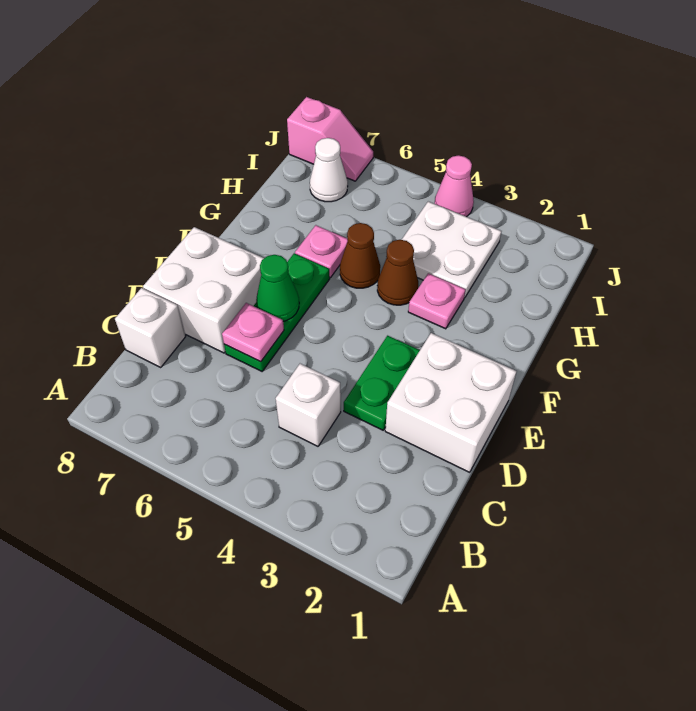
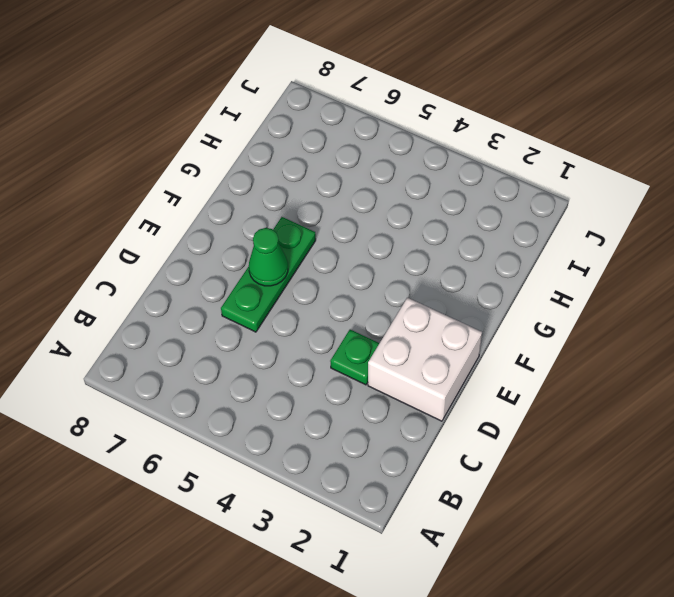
green plate D3 level 1 -> green plate D3:E3 level 1
none -> white brick C4 level 1
none -> white brick C8 level 1
none -> white brick D7:E8 level 1

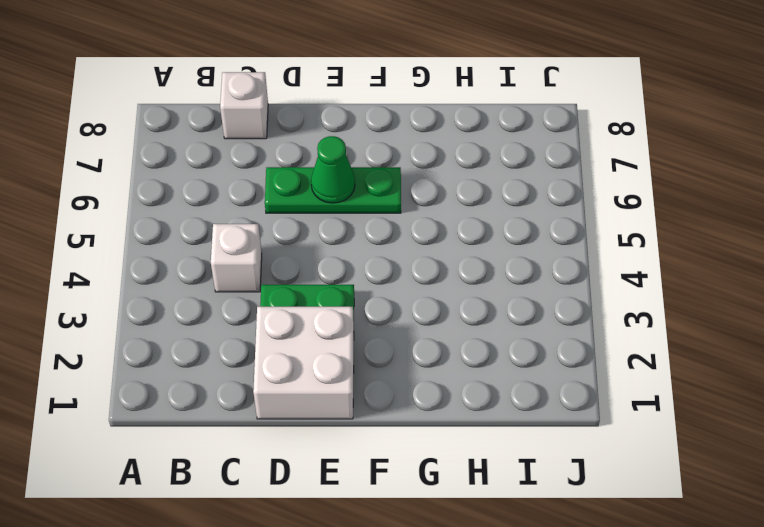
none -> white brick D7:E8 level 1
none -> pink plate G3 level 1
none -> brown cone G4 level 1

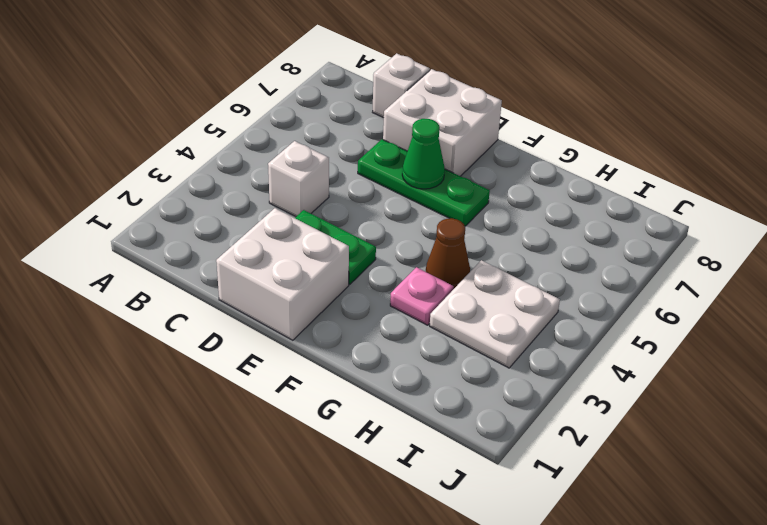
none -> brown cone G5 level 1
none -> pink plate G6 level 1
none -> white cone I7 level 1

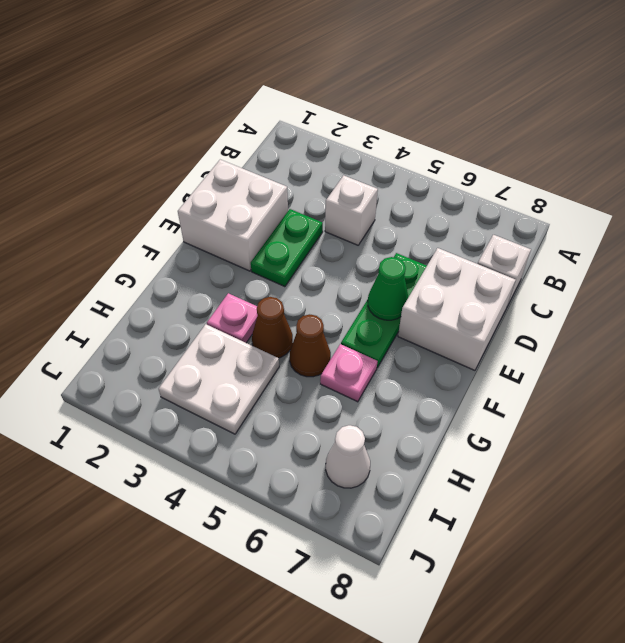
none -> pink cone J4 level 1
none -> pink slope J7:J8 level 1 top 8
none -> pink plate D6 level 2

